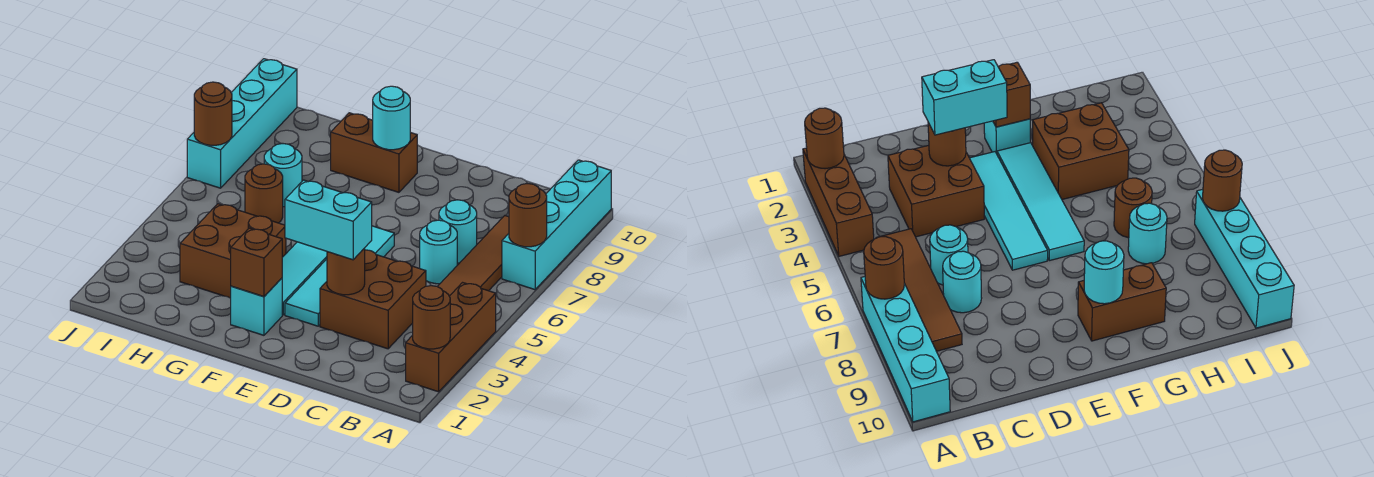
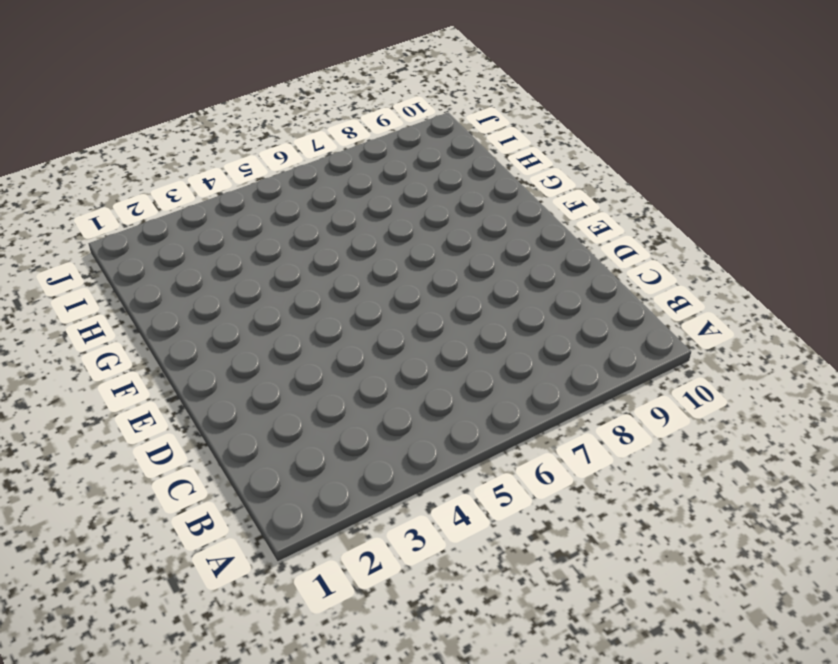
none -> brown brick A2:A4 level 1
none -> cyan brick A7:A10 level 1
none -> brown tile B5:B8 level 1

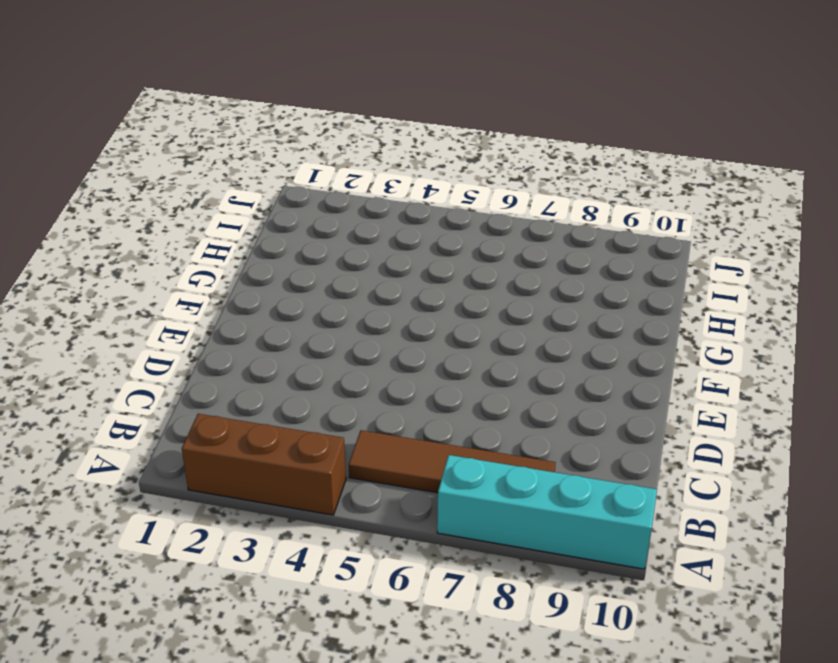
none -> brown brick C3:D4 level 1
none -> cyan round brick C6 level 1
none -> cyan round brick C7 level 1

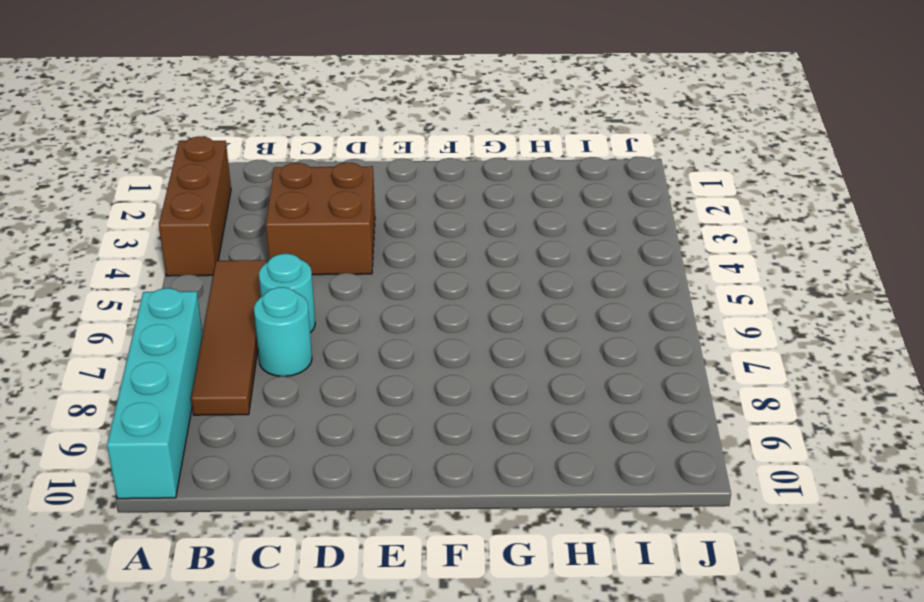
none -> cyan tile E3:E6 level 1
none -> cyan brick F2 level 1
none -> cyan tile F3:F6 level 1

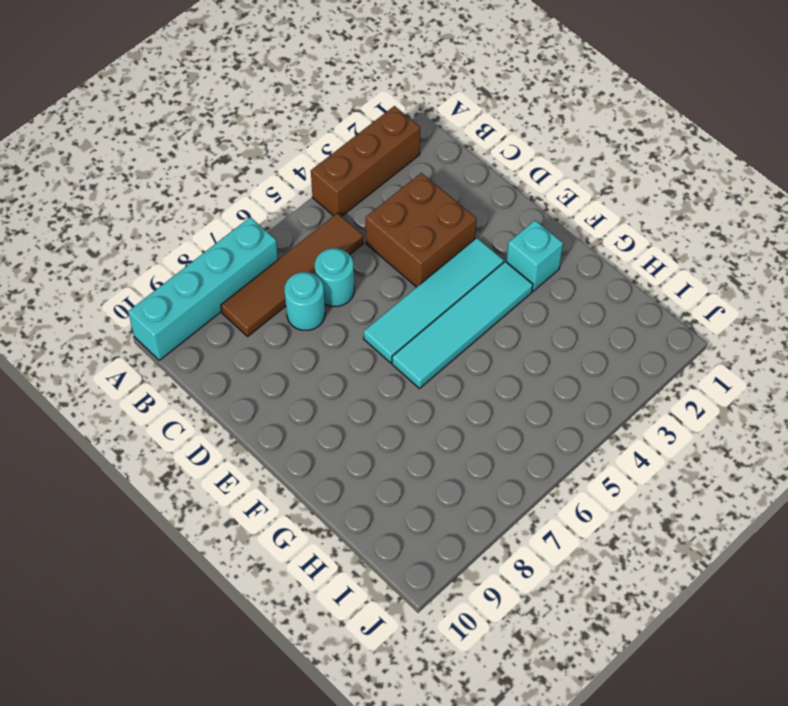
none -> brown brick F9:G9 level 1
none -> brown brick G3:H4 level 1
none -> brown round brick H6 level 1

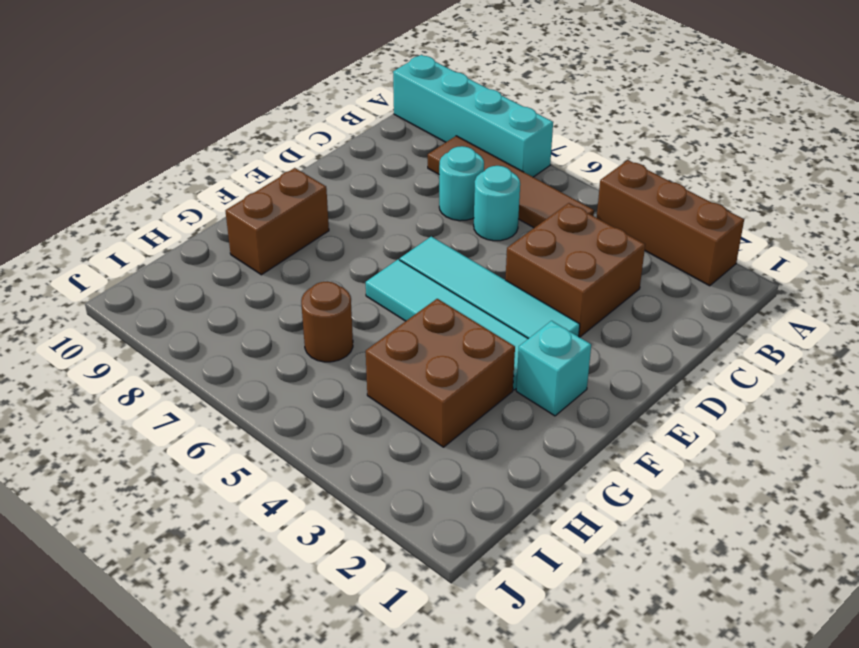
none -> cyan round brick H7 level 1
none -> cyan brick J7:J10 level 1
none -> brown round brick A2 level 2

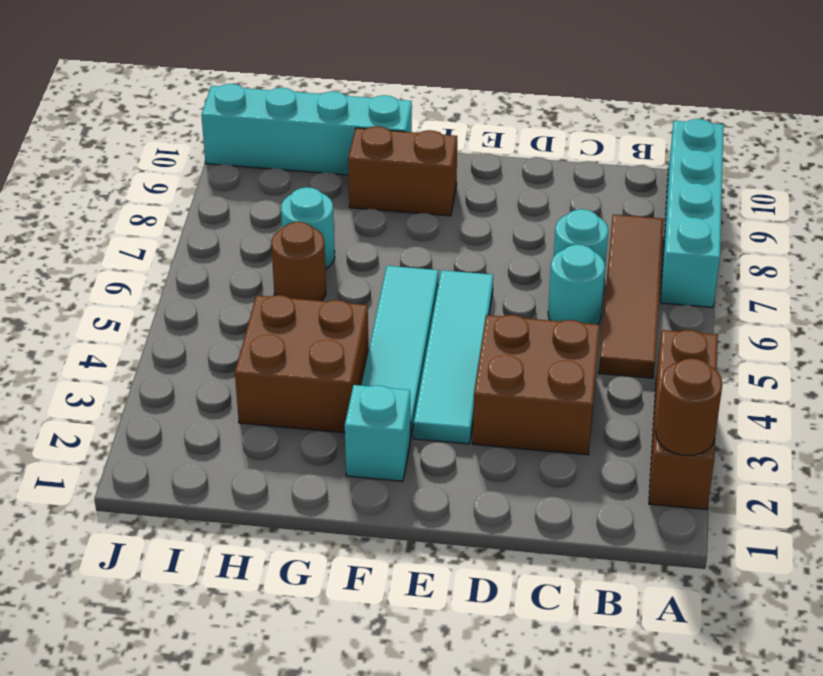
cyan brick G10:J10 level 1 -> cyan brick J7:J10 level 1
none -> brown round brick A7 level 2
none -> brown round brick D3 level 2
none -> brown brick F2 level 2

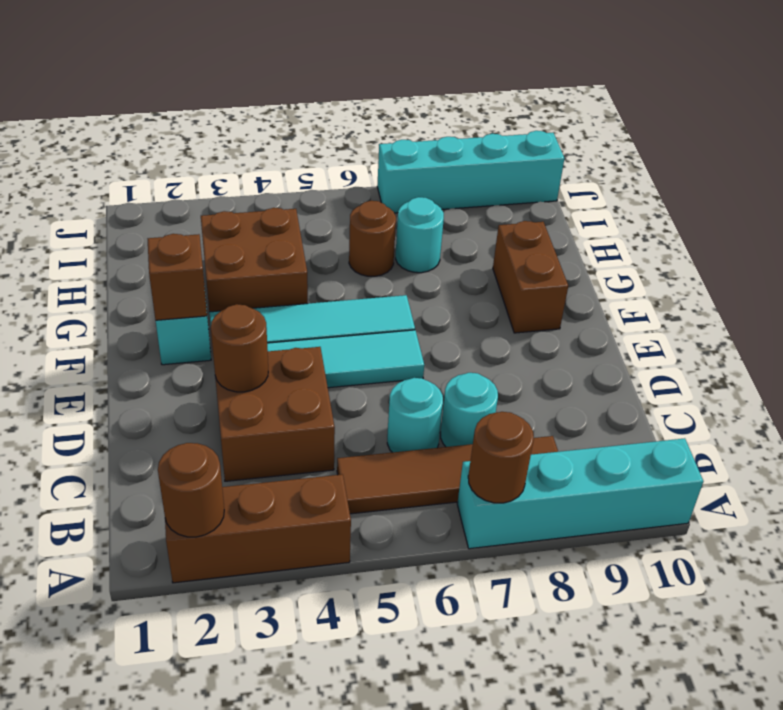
none -> cyan round brick F9 level 2
none -> brown round brick J7 level 2
none -> cyan brick D3:E3 level 3

